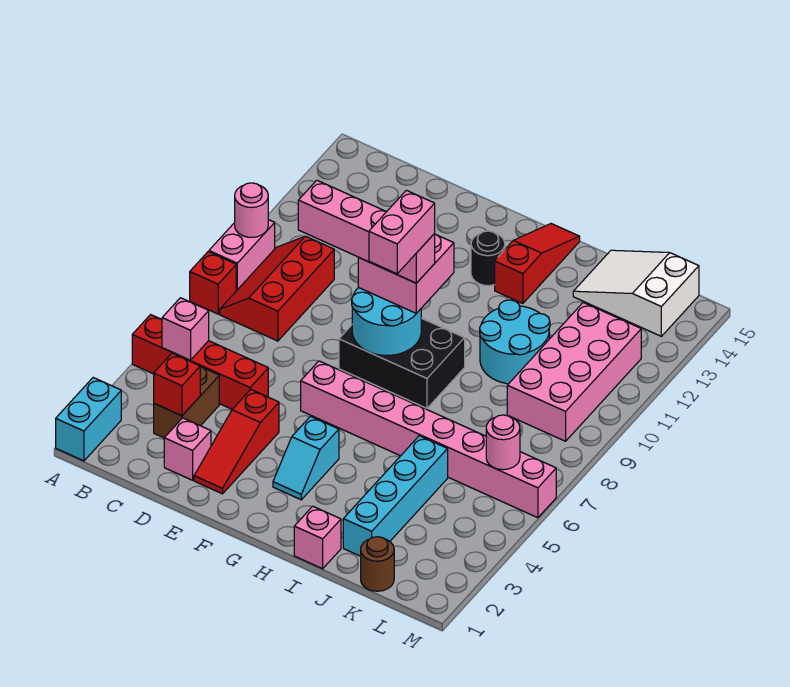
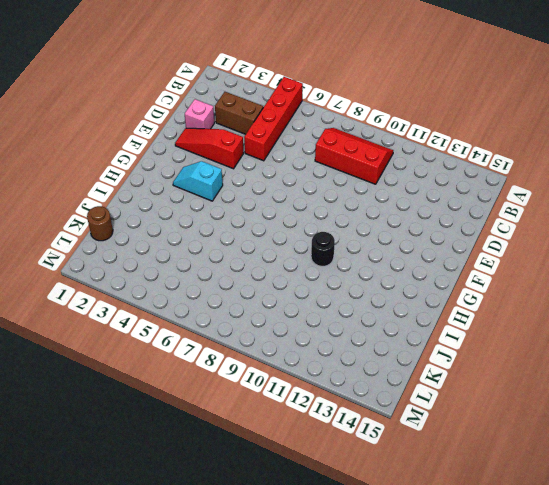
black round brick H10 level 1 -> black round brick G13 level 1
none -> cyan brick A1:A2 level 1
none -> red brick A8 level 1
none -> pink brick A9:A10 level 1

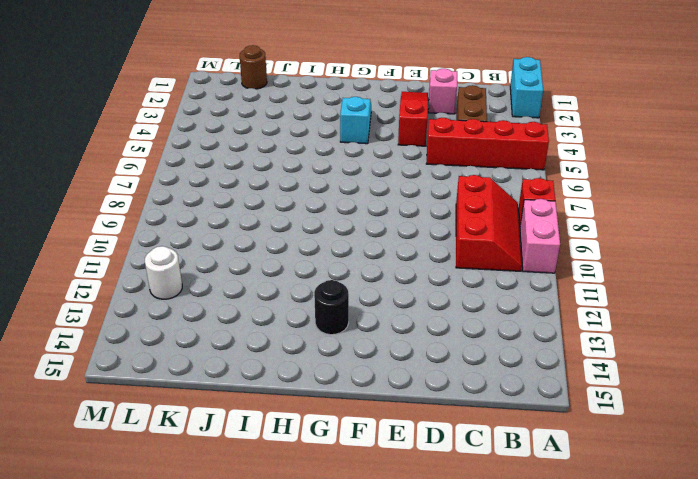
white round brick L12 level 1 -> pink brick K9:L12 level 1
none -> pink brick F6:M6 level 1
none -> black brick F8:H9 level 1
none -> red slope H13:H15 level 1 top 13

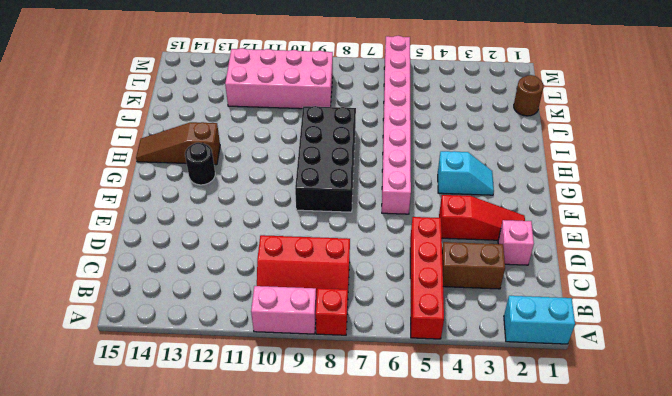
black brick F8:I9 level 1 -> black brick F8:H9 level 1
brown slope H13:H15 level 1 top 13 -> red slope H13:H15 level 1 top 13
none -> pink brick I1 level 1
none -> cyan round brick I10:J11 level 1
none -> cyan brick J2:J5 level 1

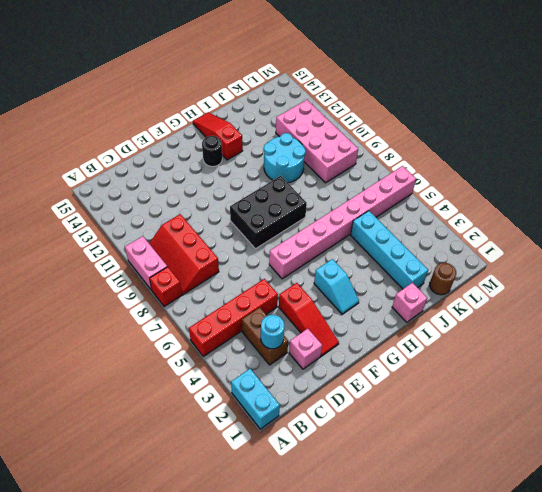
cyan round brick C3 level 2 -> red brick C3 level 2
none -> white slope J14:L15 level 1 top L
none -> pink round brick A10 level 2
none -> pink brick B5 level 2

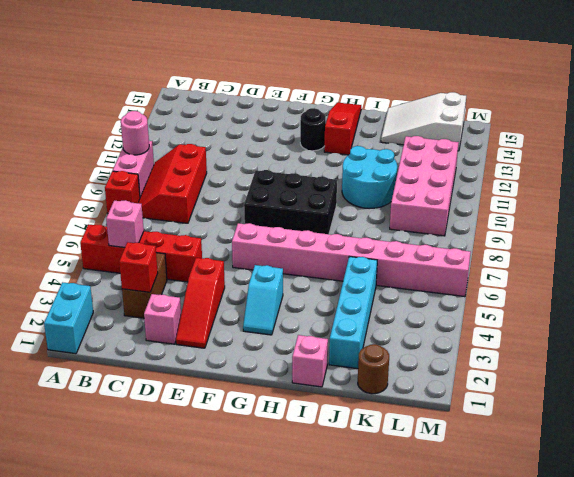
none -> cyan round brick F8:G9 level 2
none -> pink round brick L6 level 2
none -> pink brick F9:G10 level 3

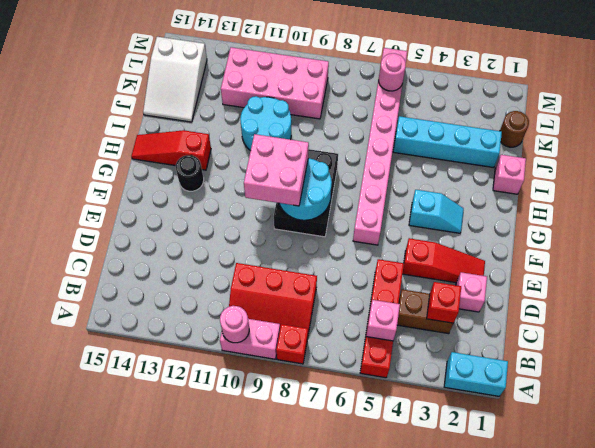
none -> pink brick D9:G9 level 4
none -> pink brick G8:G9 level 5

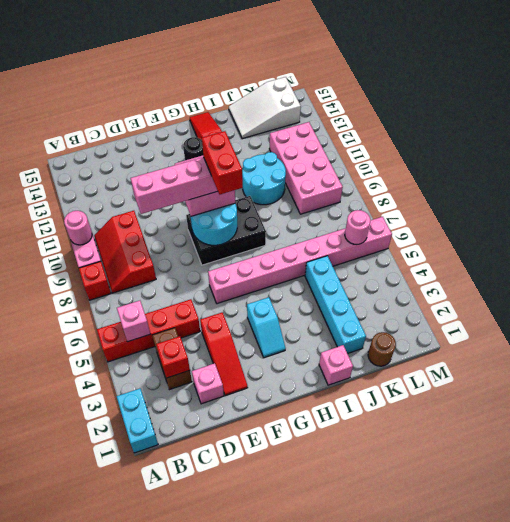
red brick G8:G9 level 5 -> pink brick G8:G9 level 5

